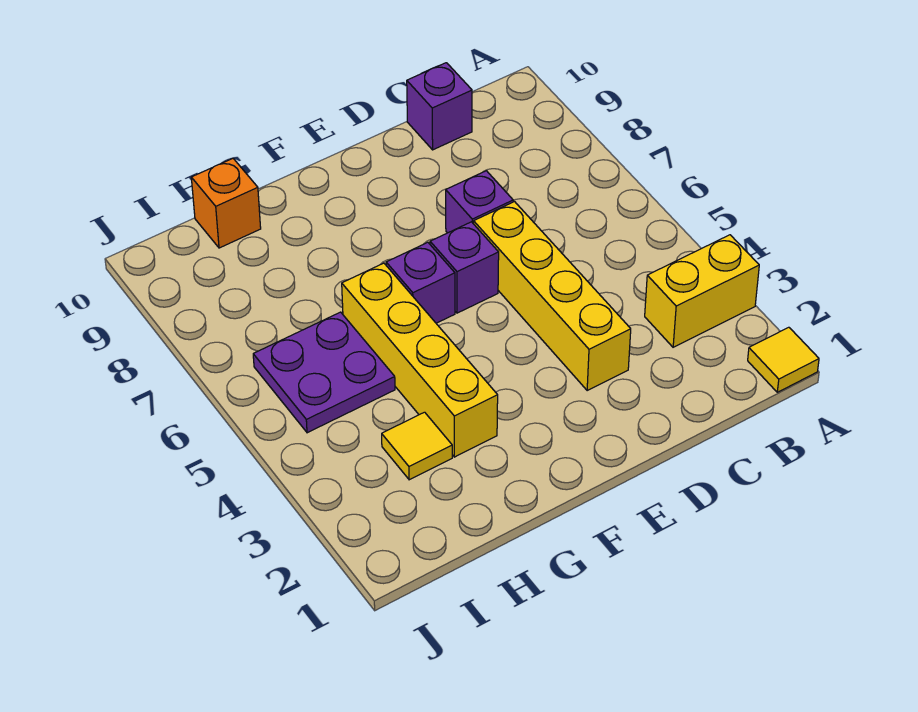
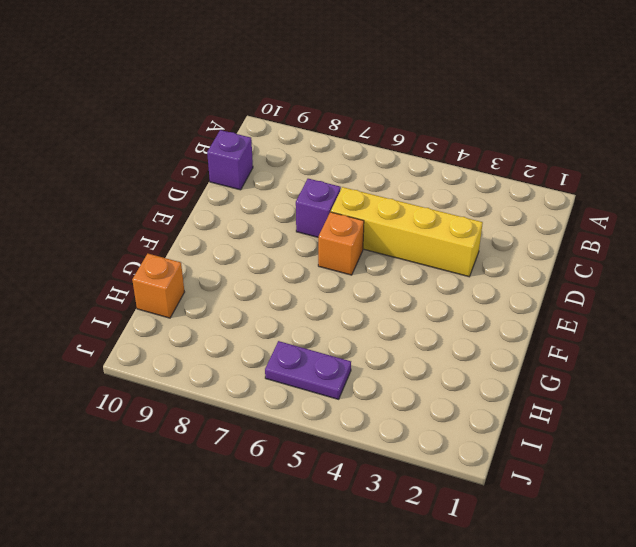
orange brick E6 level 1 -> purple brick E6 level 1
purple plate I5:I6 level 1 -> purple plate H5:I6 level 1
none -> yellow tile A1 level 1
none -> yellow brick A3:B3 level 1

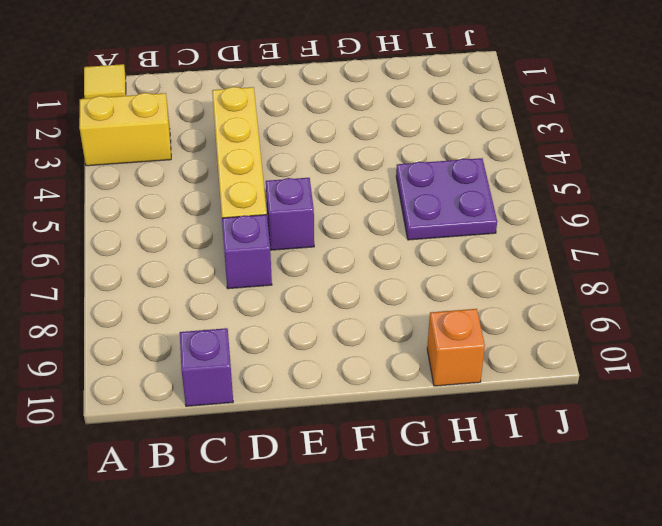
none -> purple brick F6 level 1
none -> yellow brick G3:G6 level 1

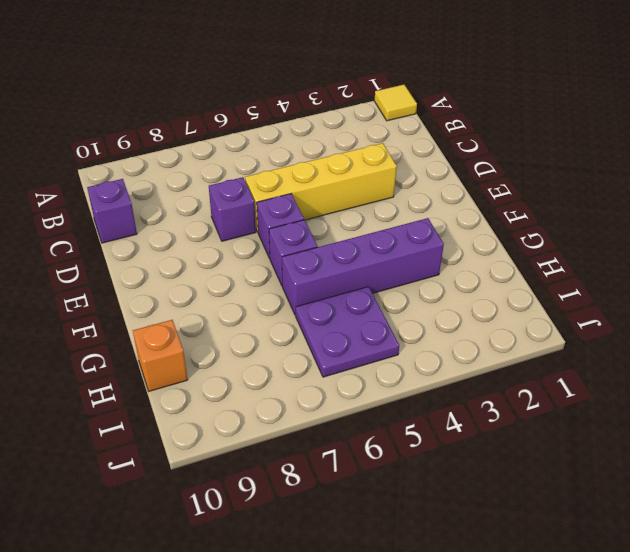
purple brick G3:G6 level 1 -> yellow brick G3:G6 level 1
none -> yellow brick A3:B3 level 1
none -> yellow tile H3 level 1

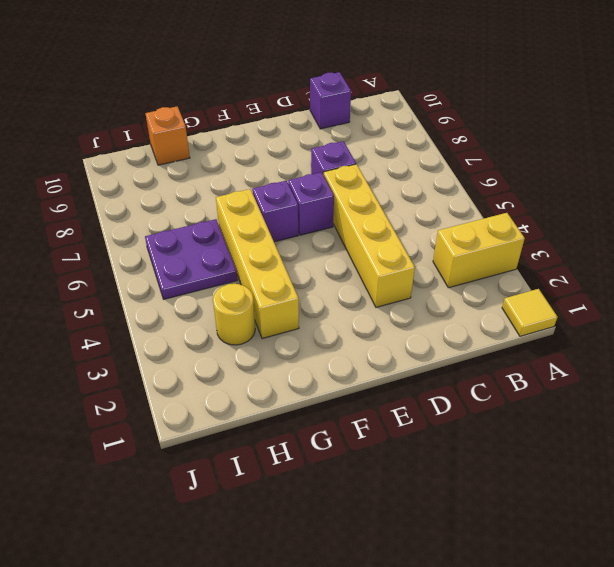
yellow round brick H3 level 1 -> yellow tile H3 level 1

